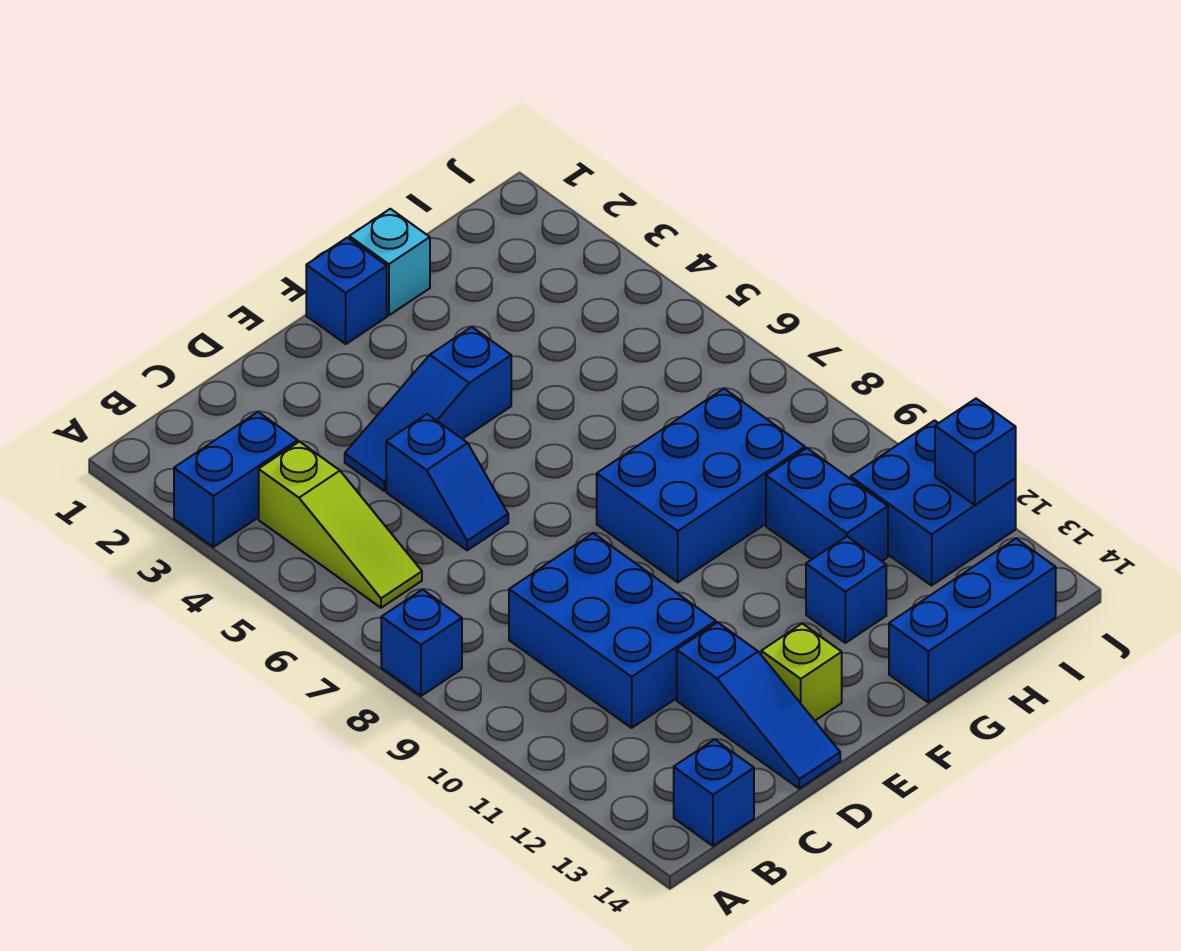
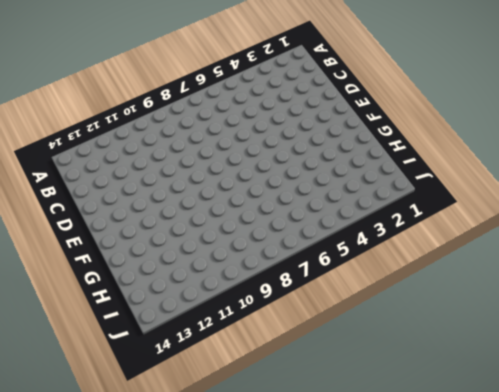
none -> blue brick A3:B3 level 1
none -> blue brick A8 level 1
none -> lime slope B4:B6 level 1 top 4

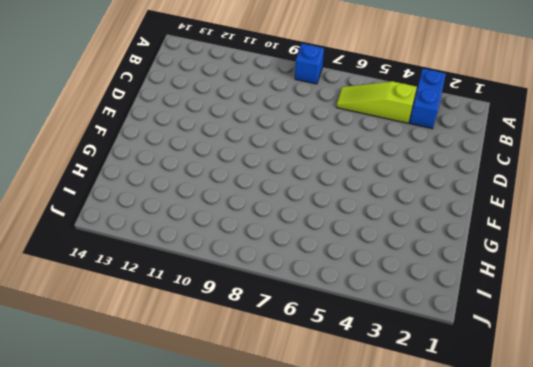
none -> blue brick B14 level 1
none -> blue brick C9:D11 level 1
none -> blue slope D4:F4 level 1 top F

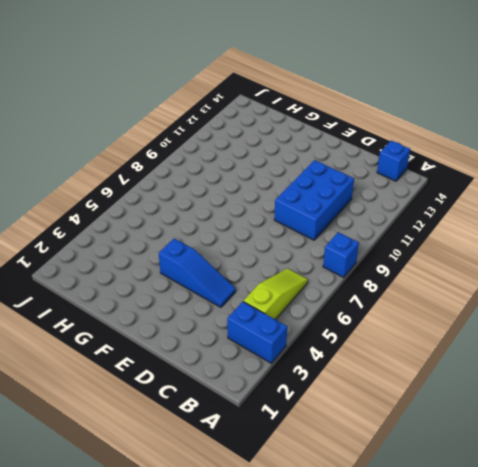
none -> blue slope D5:D6 level 1 top 5
none -> blue slope D12:D14 level 1 top 12
none -> lime brick E13 level 1

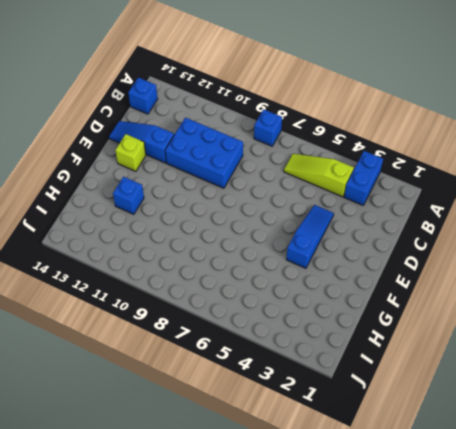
none -> blue slope D5:D6 level 1 top 5
none -> blue brick F1 level 1
none -> blue brick F8:H9 level 1

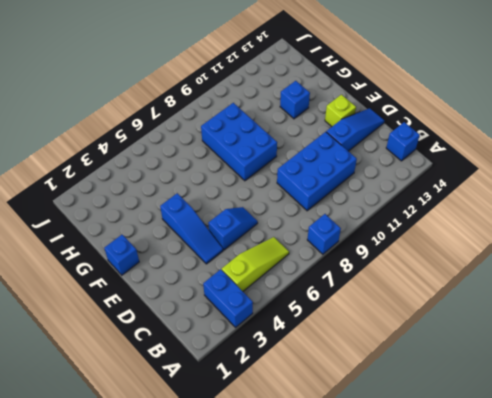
none -> cyan brick G1 level 1
none -> blue brick G14:I14 level 1
none -> blue brick H10:H11 level 1

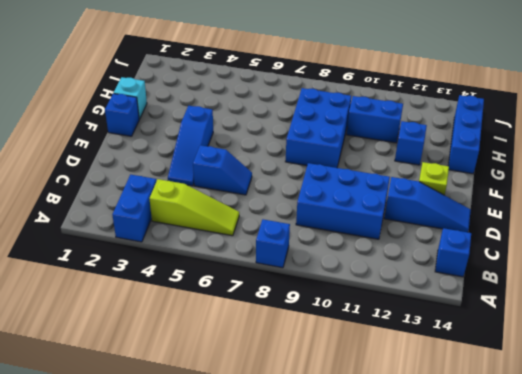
none -> blue brick I11:J12 level 1
none -> blue brick J12 level 2

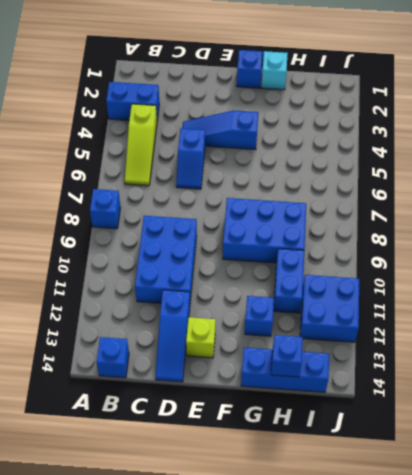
blue brick H14 level 2 -> blue brick J12 level 2

